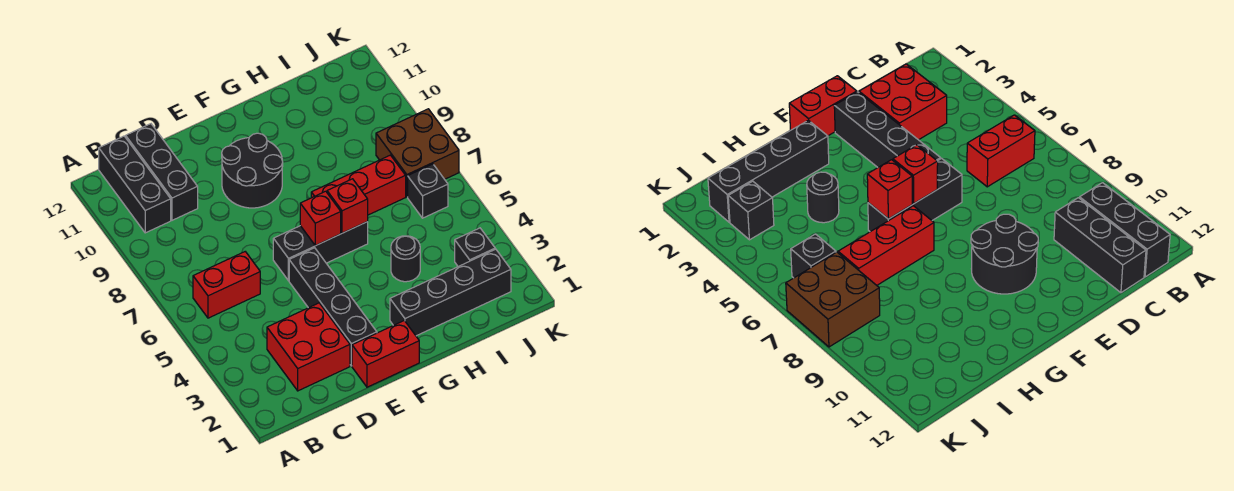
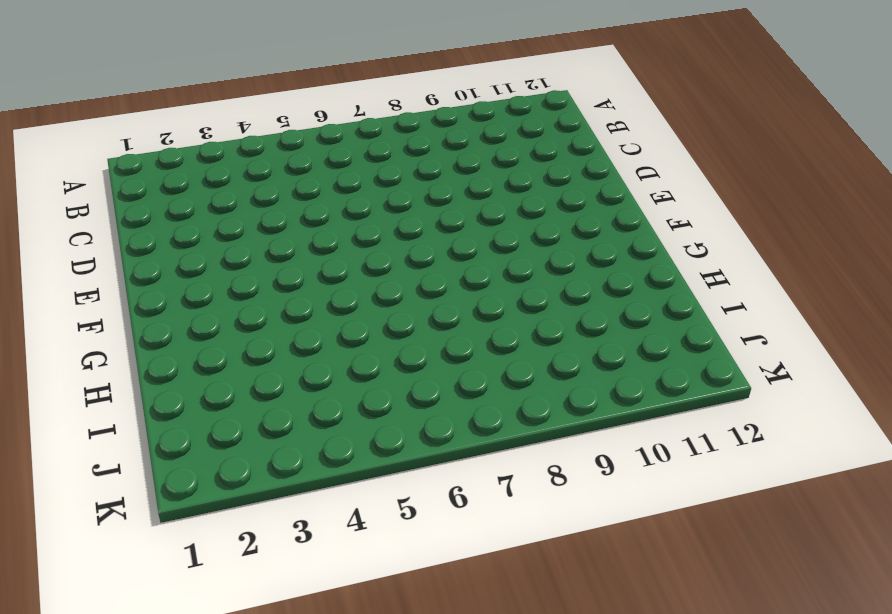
none -> red brick B6:C6 level 1
none -> black brick B10:B12 level 1
none -> red brick C2:D3 level 1

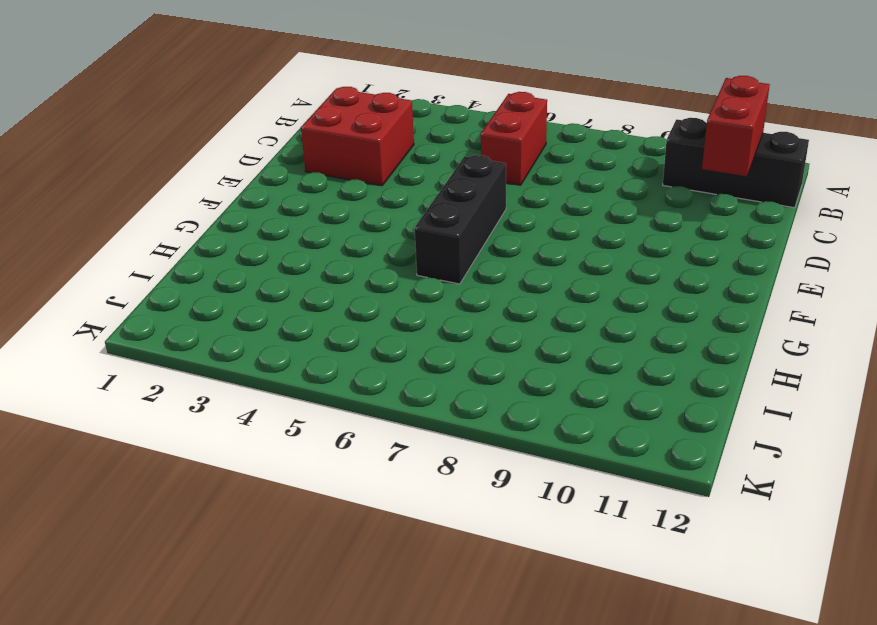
red brick B11:C11 level 2 -> red brick E1:F1 level 1
none -> black brick C10:C12 level 1
none -> black brick E2:E5 level 1
none -> black round brick E9:F10 level 1

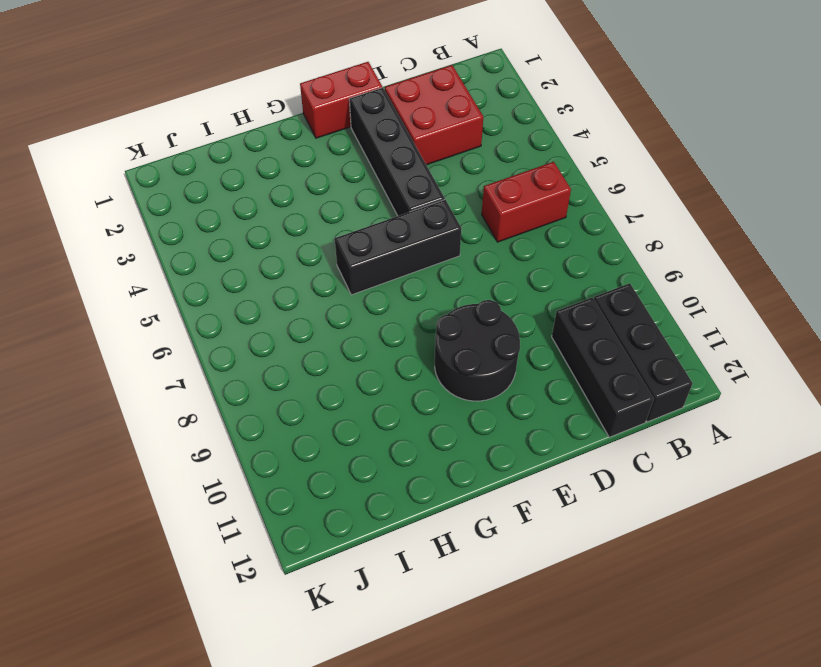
none -> black brick G2:J2 level 1
none -> red brick G7:I7 level 1
none -> black round brick H4 level 1

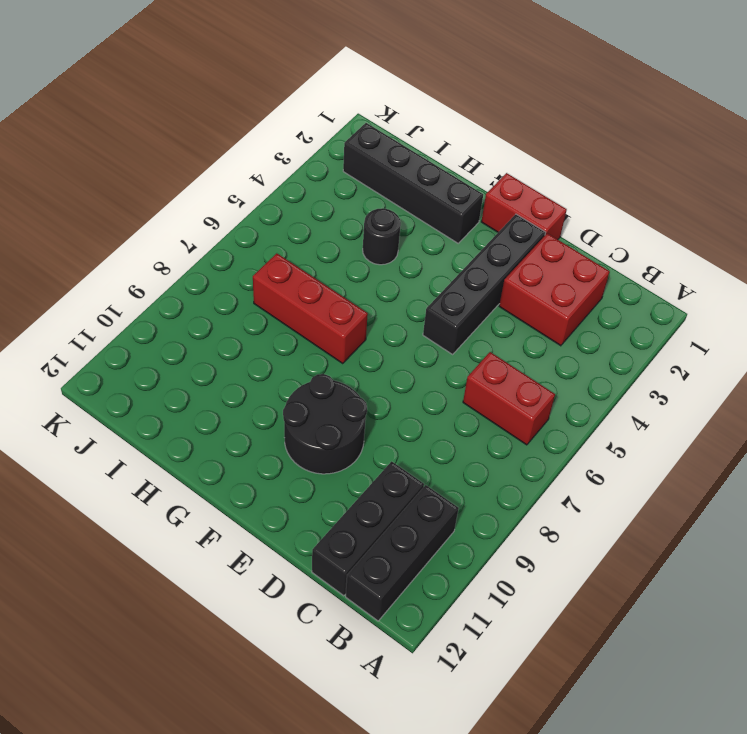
none -> black brick E6:G6 level 1
none -> black brick J3 level 1
none -> black brick J6 level 1

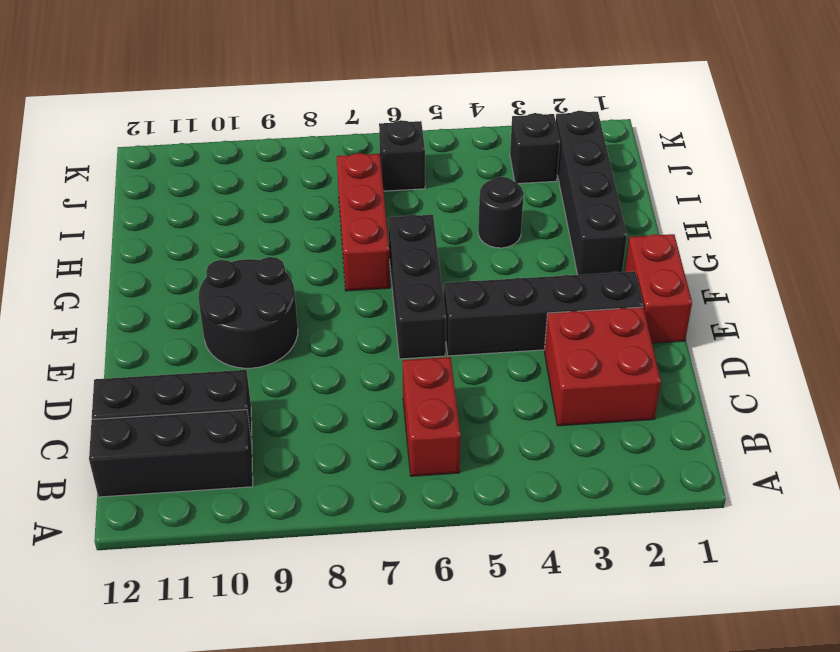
none -> brown brick J7:K8 level 1
none -> red brick F6 level 2
none -> red brick G6 level 2

